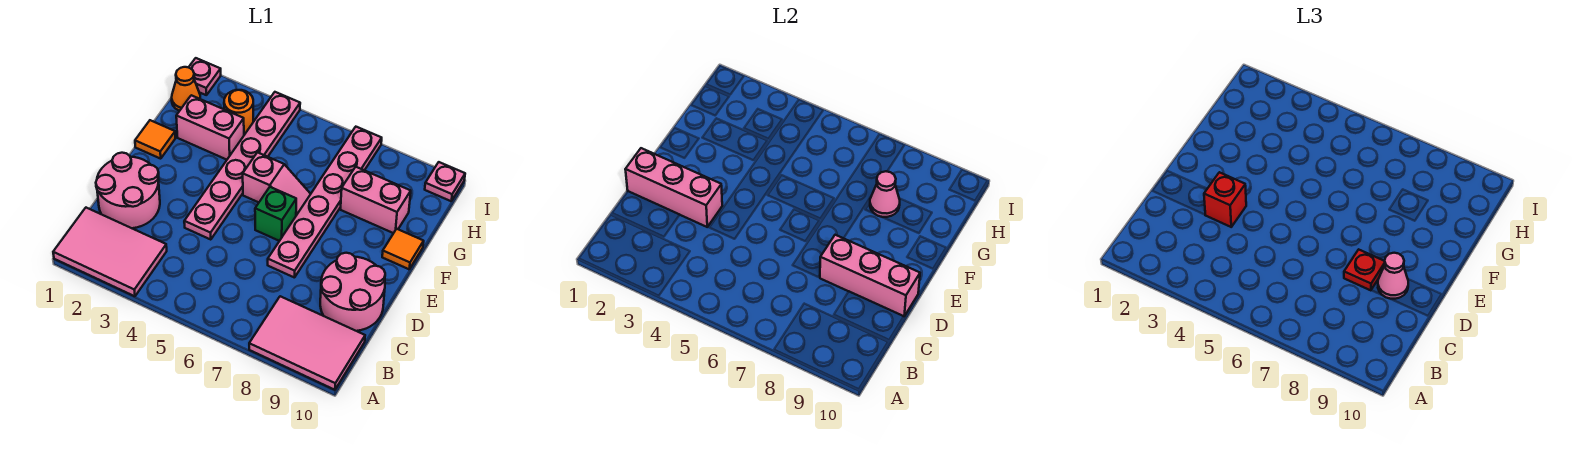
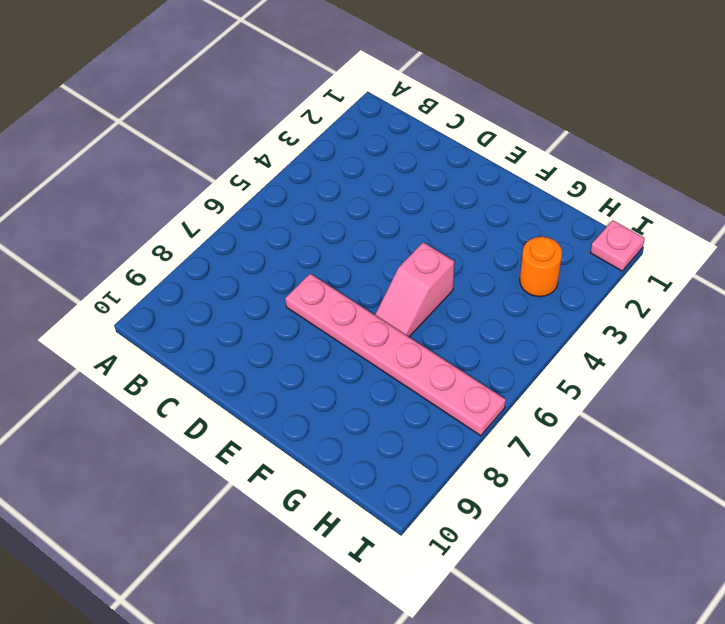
none -> pink tile A1:B3 level 1
none -> pink tile A8:B10 level 1
none -> pink round brick C1:D2 level 1

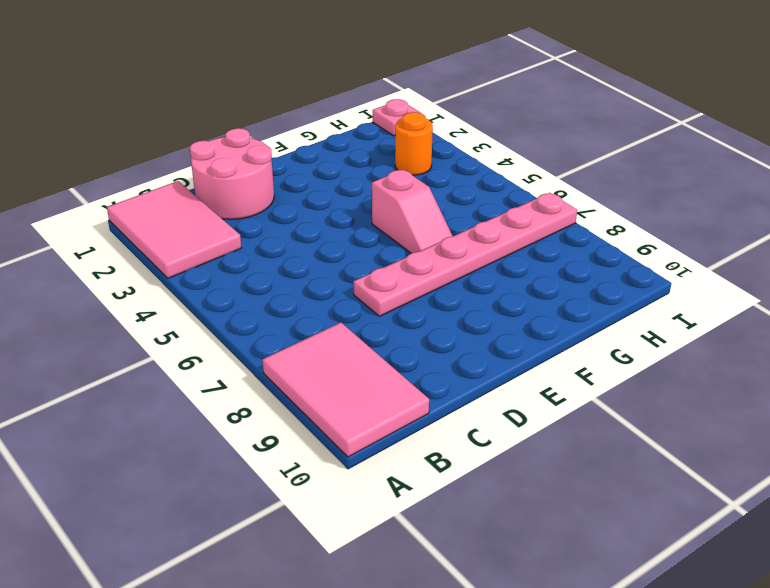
none -> pink round brick C9:D10 level 1
none -> pink plate D4:I4 level 1
none -> green brick E6 level 1

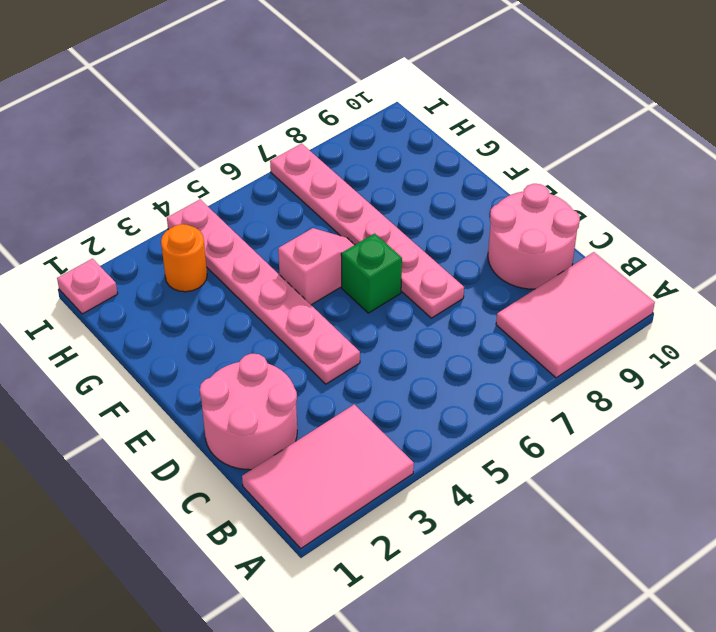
none -> orange tile F1 level 1
none -> orange tile F10 level 1
none -> pink brick G2:G3 level 1

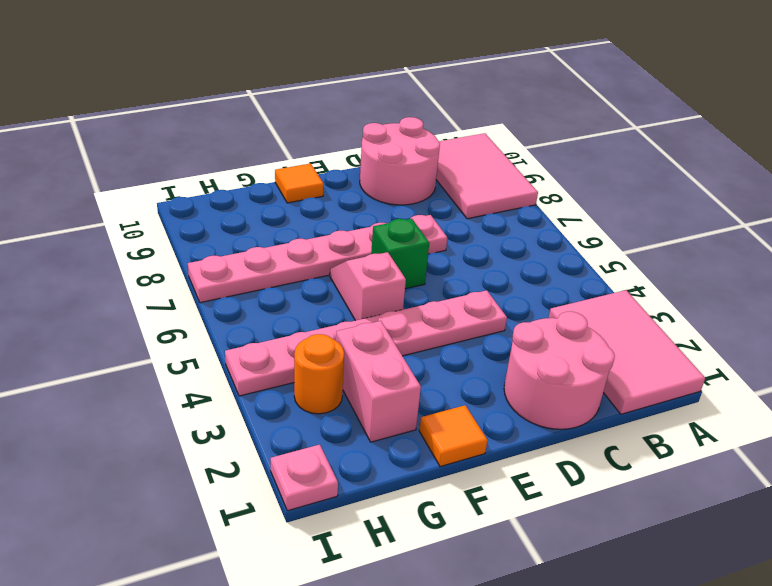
none -> pink brick G8:G9 level 1
none -> orange cone H1 level 1
none -> pink plate I10 level 1

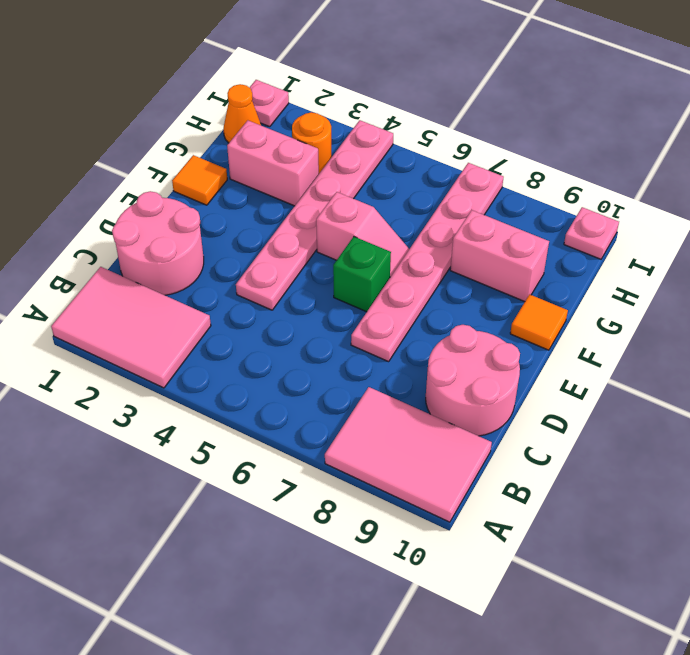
none -> pink brick D1:D3 level 2
none -> pink brick D8:D10 level 2
none -> pink cone G8 level 2

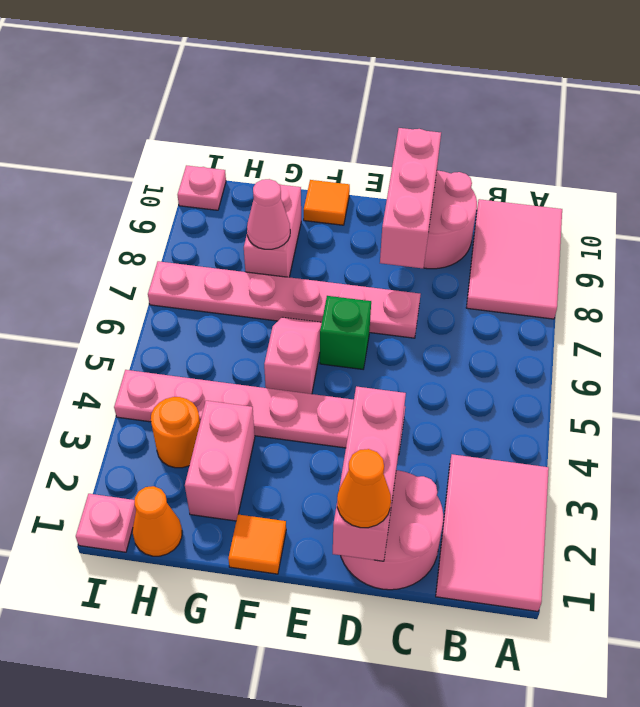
orange cone D1 level 3 -> none
none -> red brick D3 level 3
none -> red plate D8 level 3
none -> pink cone D9 level 3

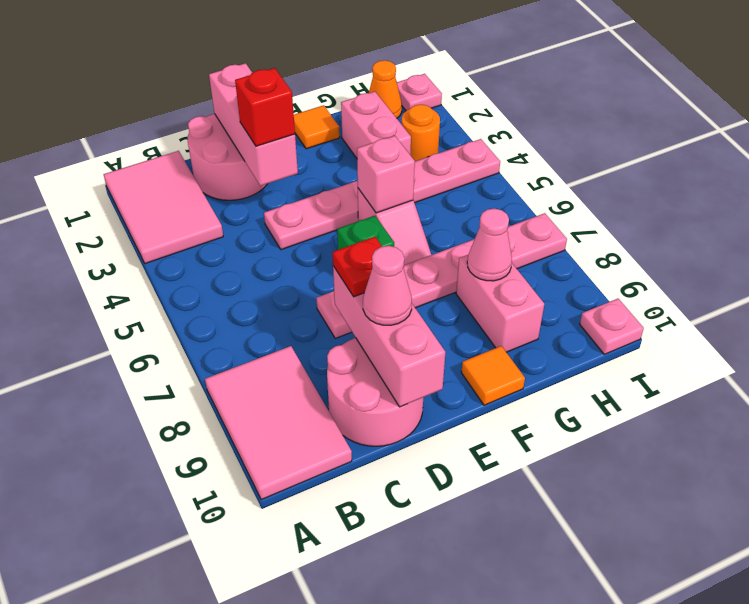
pink brick F5 level 2 -> none

